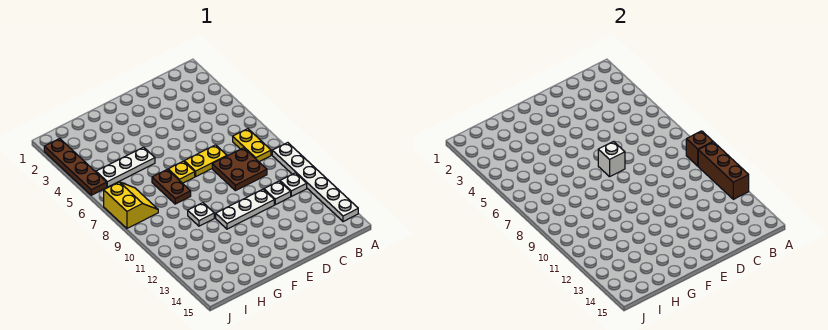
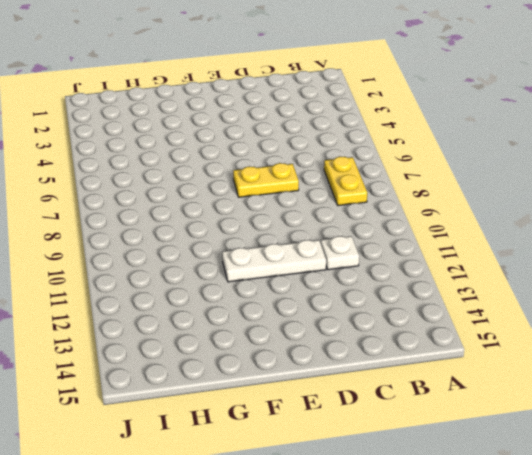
none -> white plate A9:A14 level 1
none -> white plate B11 level 1
none -> brown plate C8:D9 level 1

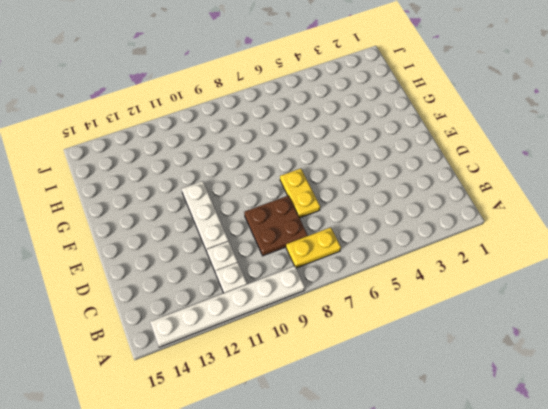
none -> yellow plate F7 level 1
none -> white plate G5:I5 level 1
none -> brown plate G7:G8 level 1

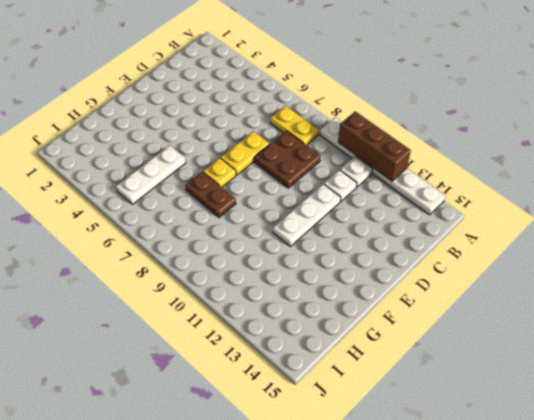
none -> white plate G10 level 1
none -> yellow slope I7:J8 level 1 top J
none -> brown plate J2:J5 level 1

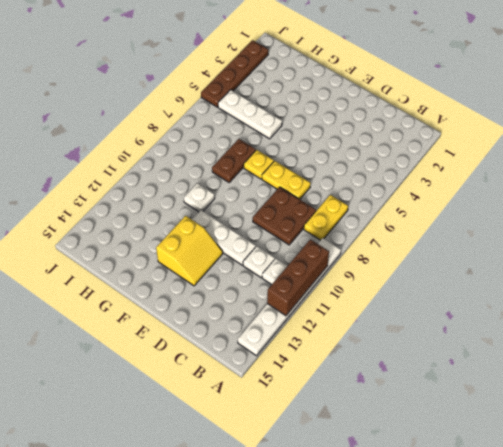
yellow slope E12:F13 level 1 top F -> yellow slope I7:J8 level 1 top J
none -> brown brick A9 level 2
none -> white brick E7 level 2

